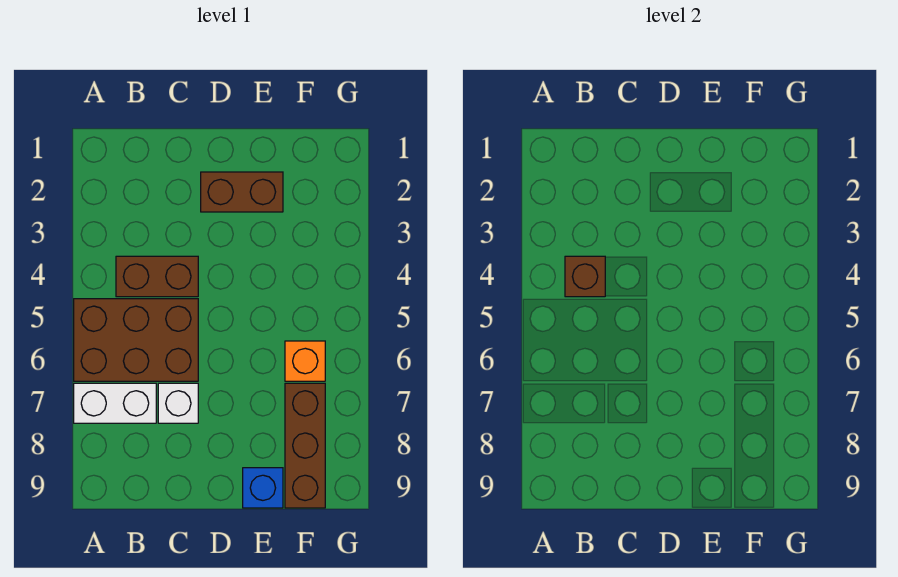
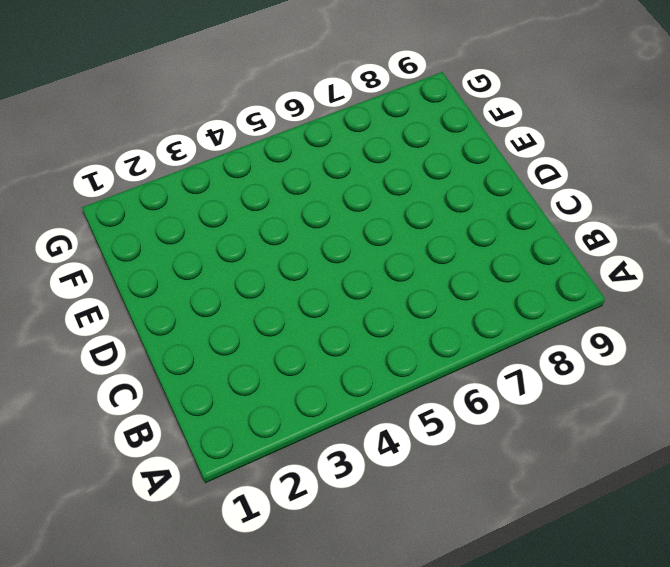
none -> brown brick A5:C6 level 1
none -> white brick A7:B7 level 1

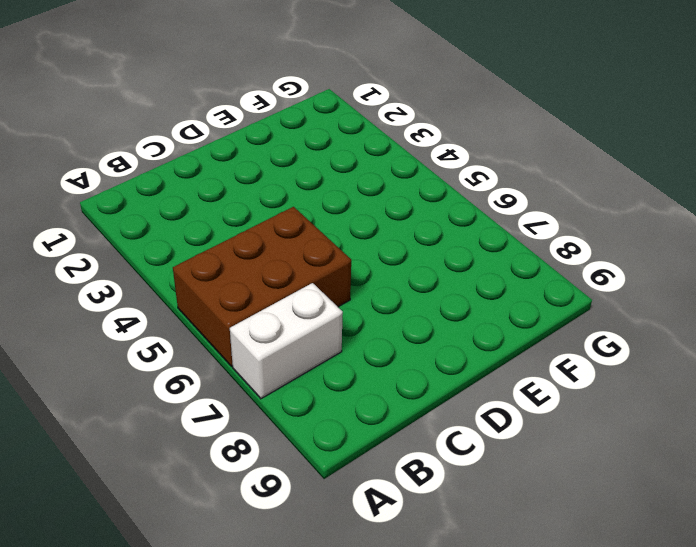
none -> brown brick B4:C4 level 1
none -> white brick C7 level 1

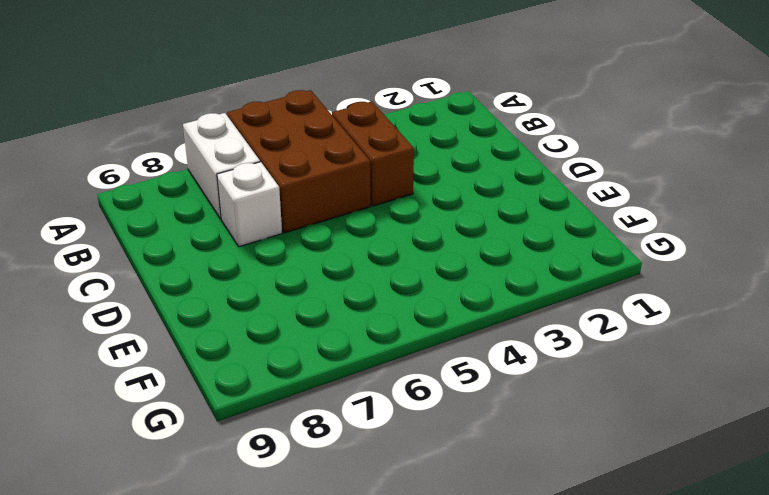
none -> brown brick D2:E2 level 1
none -> blue brick E9 level 1

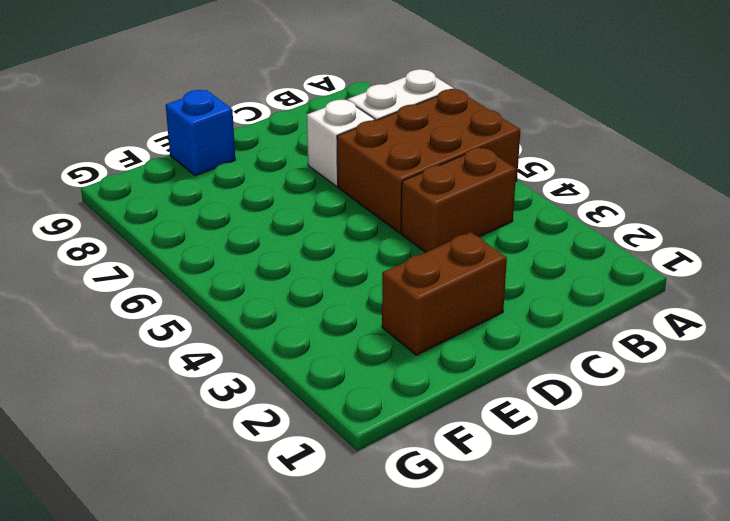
none -> orange brick F6 level 1
none -> brown brick F7:F9 level 1

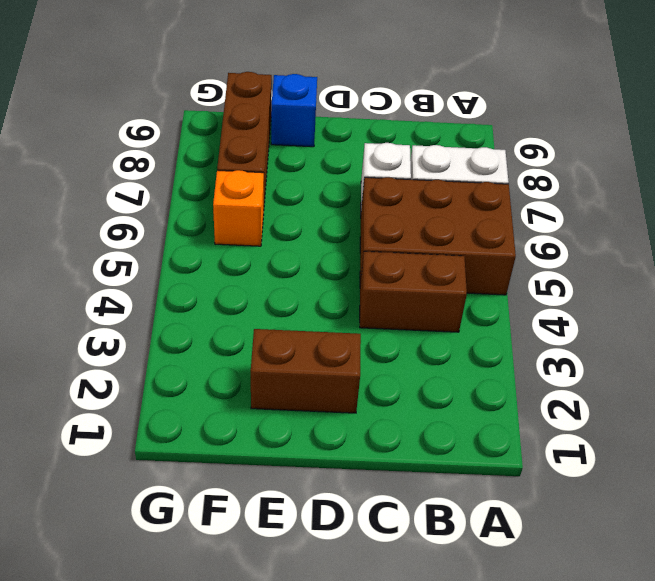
none -> brown brick B4 level 2

